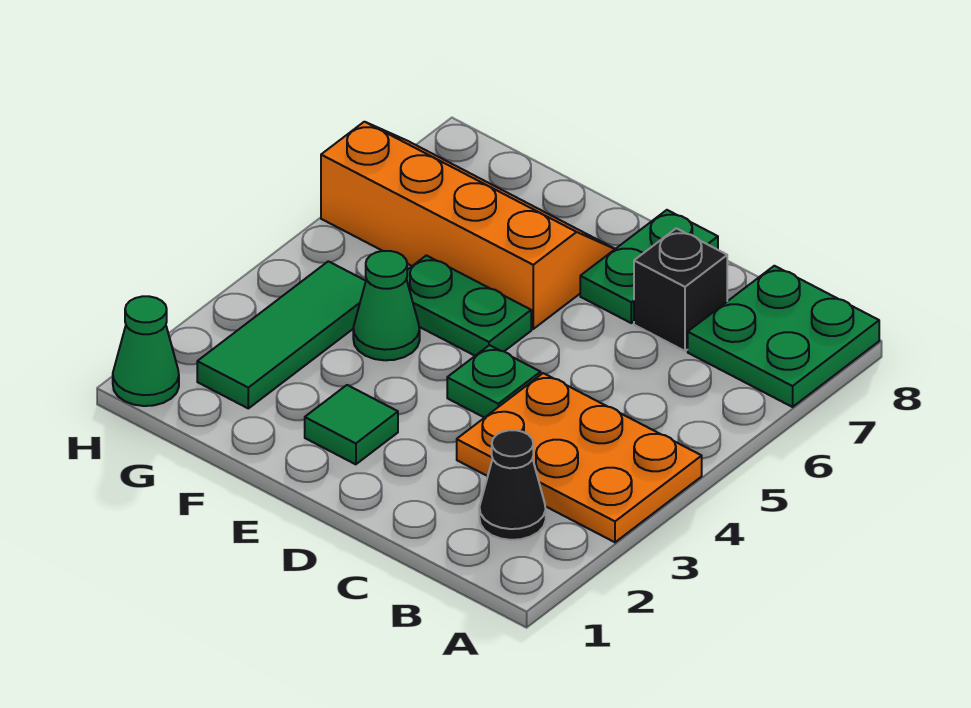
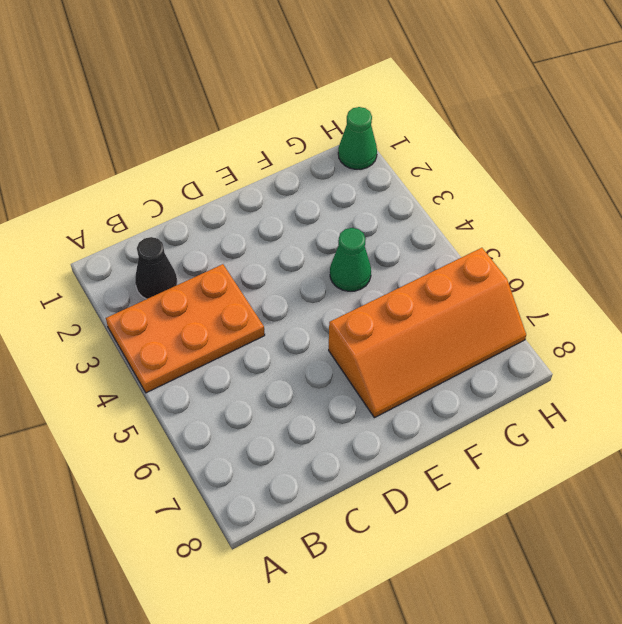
none -> green plate A7:B8 level 1
none -> black brick C7 level 1
none -> green plate D4 level 1

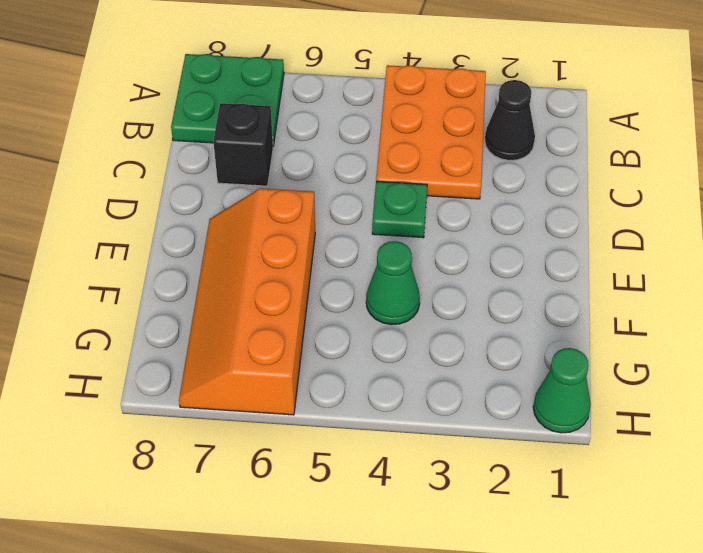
none -> green plate D7:D8 level 1
none -> green tile E2 level 1
none -> green plate E5:F5 level 1

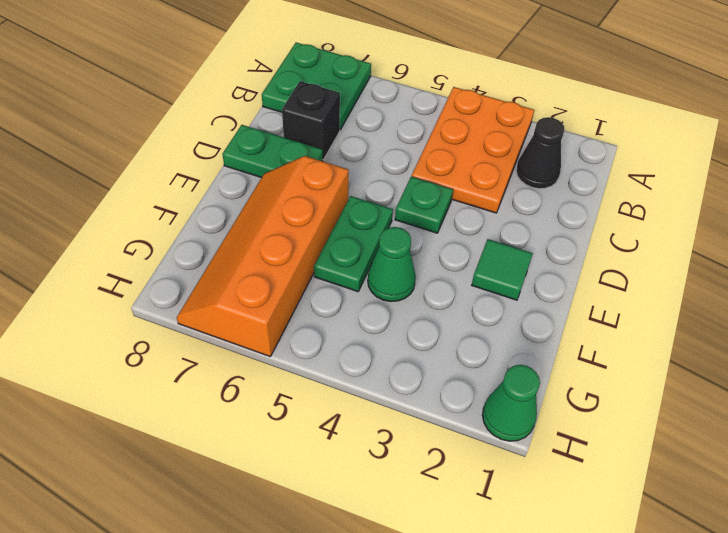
none -> green tile G2:G4 level 1

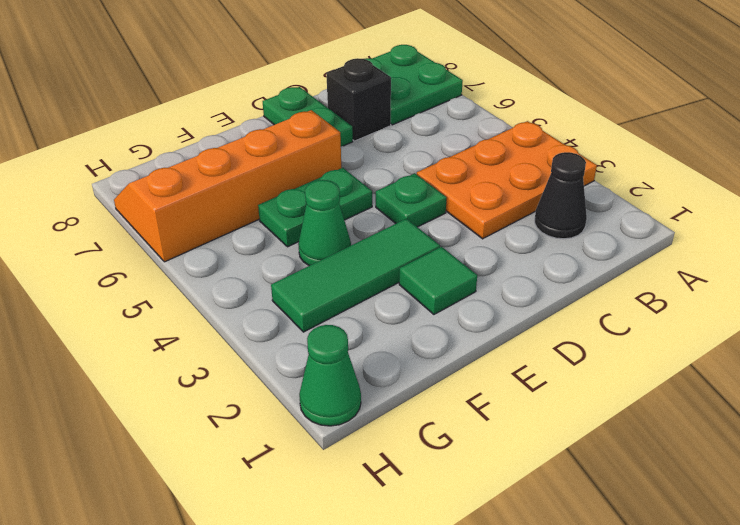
green tile E3:G3 level 1 -> green tile G2:G4 level 1

